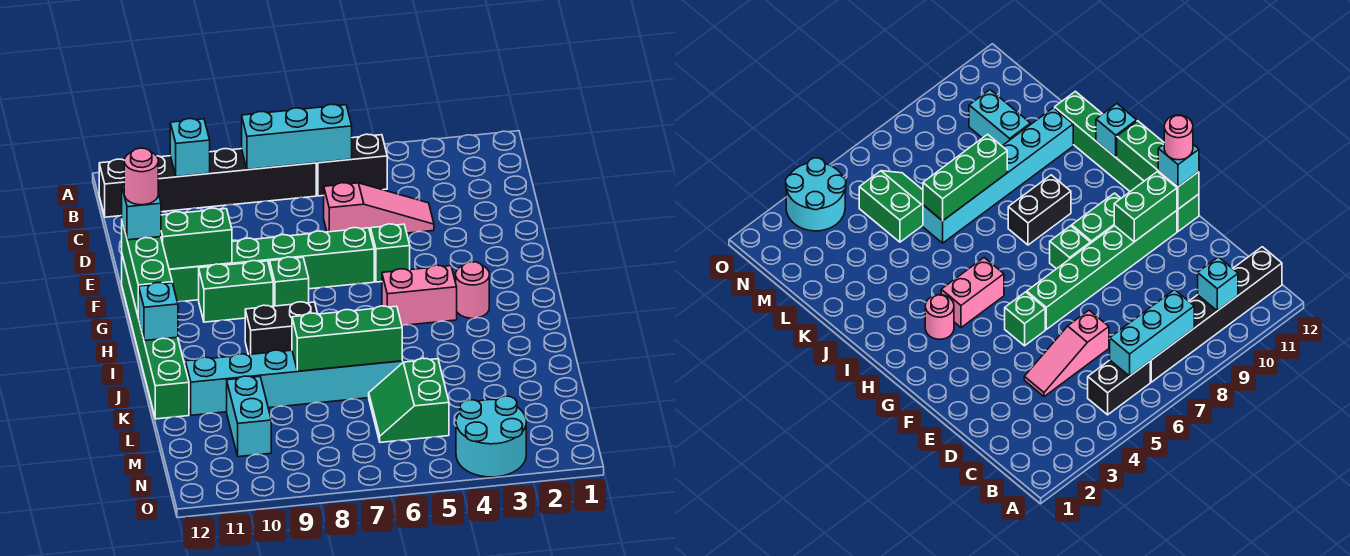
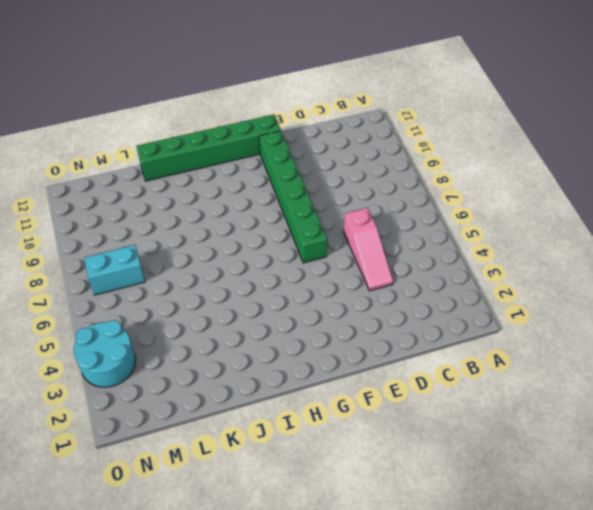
cyan brick M7:N7 level 1 -> cyan brick L10:M10 level 1
none -> black brick B5:B6 level 1
none -> black brick B7:B12 level 1
none -> green brick F5 level 1

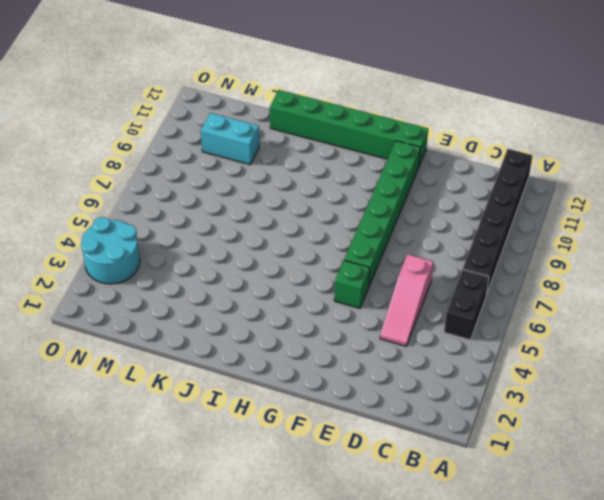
none -> green brick G8 level 1
none -> green brick G9:G10 level 1
none -> pink round brick H3 level 1

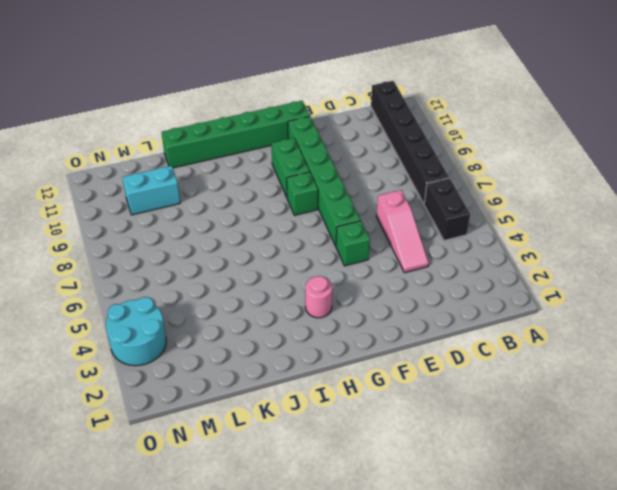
none -> pink brick H4:H5 level 1
none -> black brick I8:I9 level 1
none -> cyan brick K6:K11 level 1

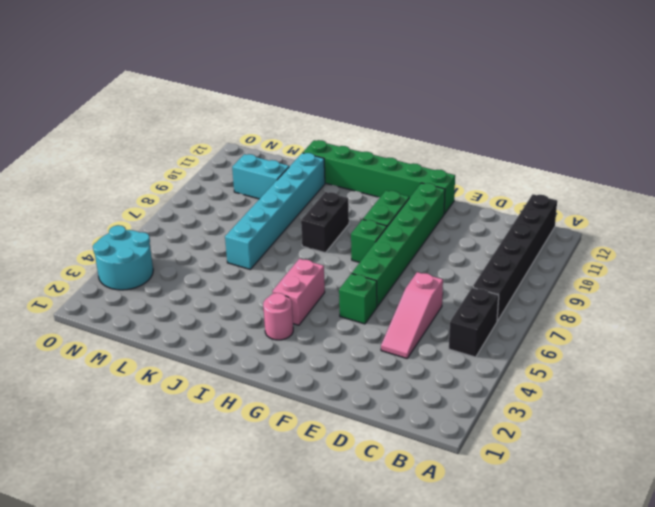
none -> green slope L5:M6 level 1 top 5
none -> cyan brick B6:B8 level 2
none -> cyan brick B10 level 2

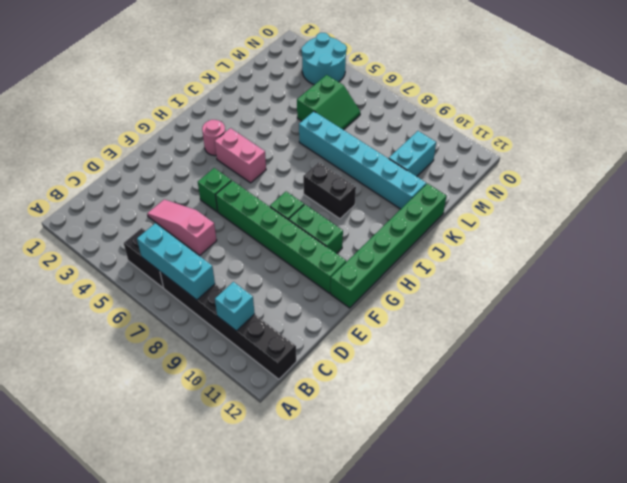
none -> green brick F10:F11 level 2
none -> green brick F12:H12 level 2
none -> cyan brick I12 level 2

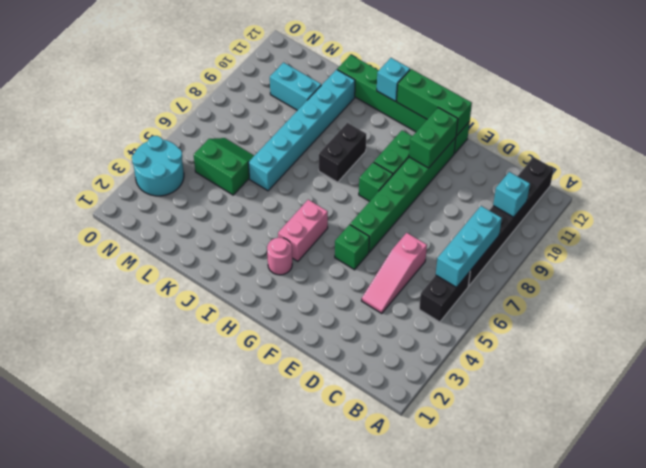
none -> green brick K6:K8 level 2
none -> cyan brick F12 level 3
none -> pink round brick F12 level 4

